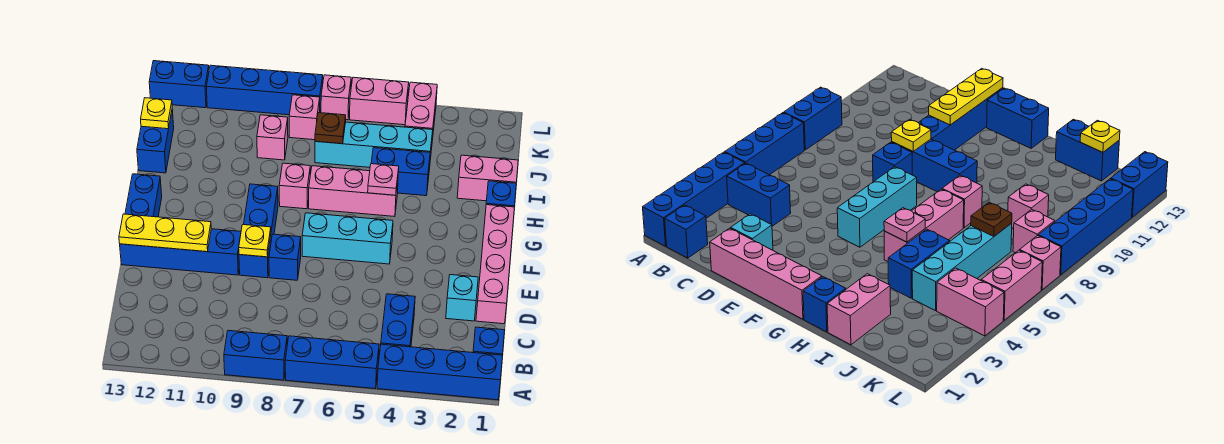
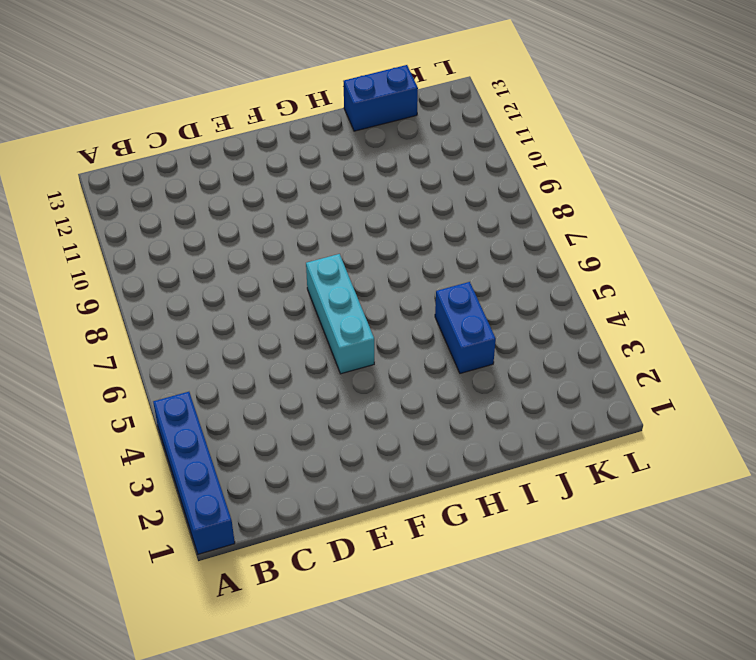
none -> blue brick A5:A7 level 1
none -> blue brick A8:A9 level 1
none -> blue brick B1 level 1
none -> blue brick B4:C4 level 1

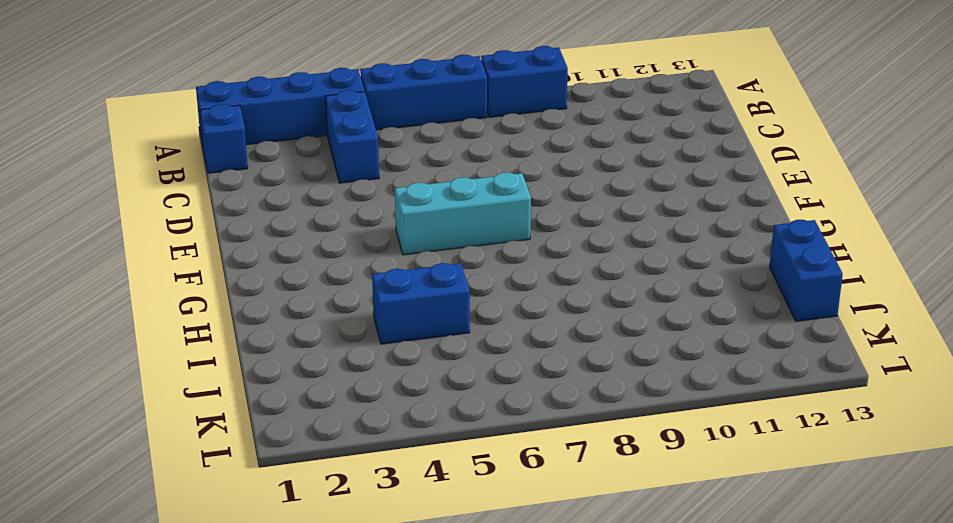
none -> pink brick D1:G1 level 1
none -> cyan brick D2 level 1
none -> blue brick E8 level 1
none -> blue brick E9:G9 level 1

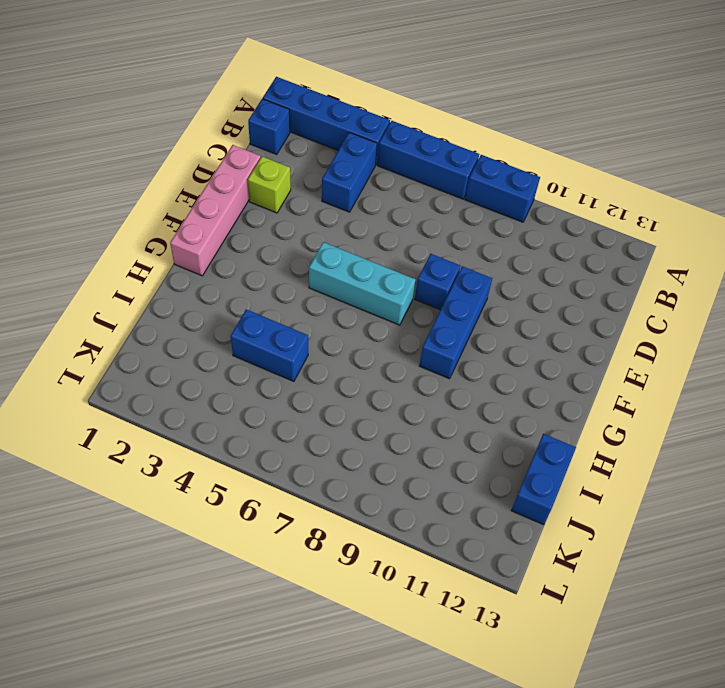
lime brick D2 level 1 -> cyan brick D2 level 1
none -> blue brick E10:E13 level 1
none -> blue brick F13:G13 level 1
none -> blue brick H1 level 1
none -> pink brick H5:H7 level 1

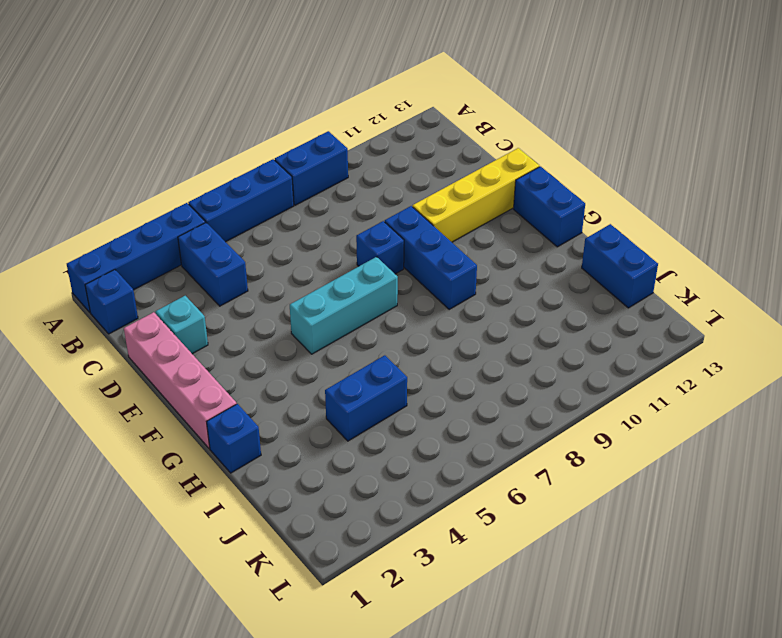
yellow brick E10:E13 level 1 -> blue brick E10:E13 level 1
none -> pink brick H5:H7 level 1
none -> pink brick H8 level 1
none -> pink brick I1:I2 level 1
none -> cyan brick J4:J7 level 1

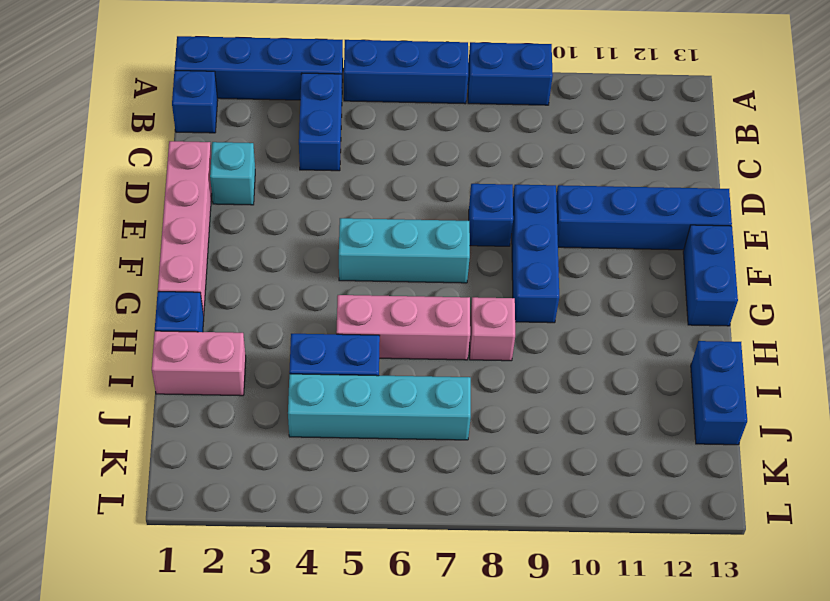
none -> pink brick J9 level 1
none -> pink brick K4:L4 level 1
none -> pink brick K8 level 1
none -> pink brick L5:L6 level 1

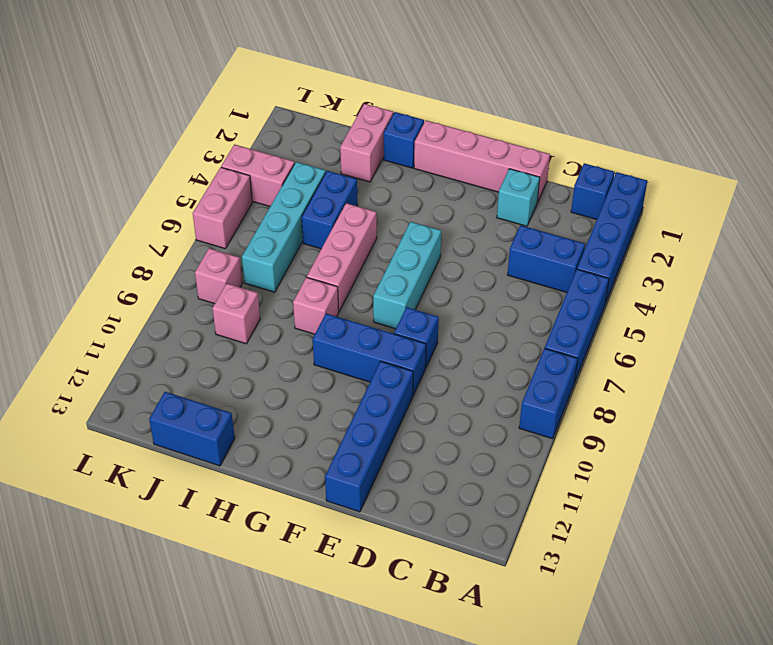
none -> blue brick F13:G13 level 1
none -> pink brick L7 level 1
none -> blue brick L8:L11 level 1
none -> blue brick L12:L13 level 1

